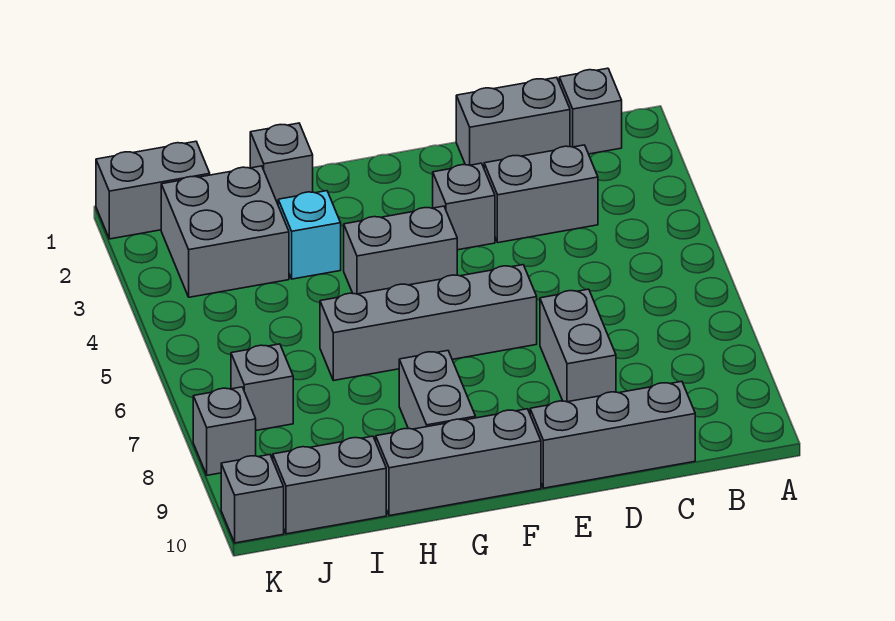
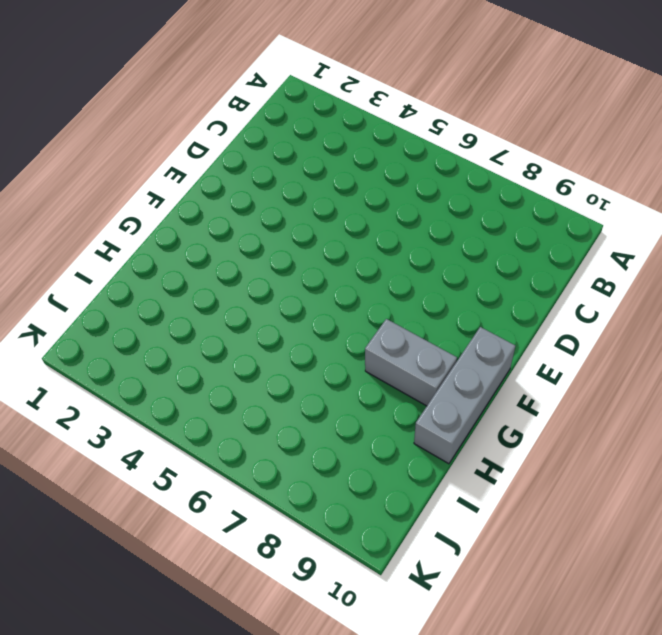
none -> grey brick B1 level 1
none -> grey brick C1:D1 level 1
none -> grey brick C3:D3 level 1

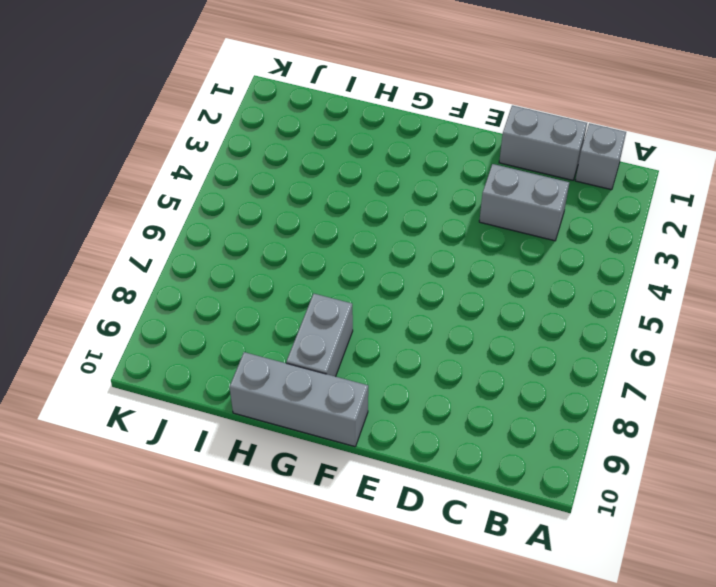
none -> grey brick C10:E10 level 1
none -> grey brick D7:D8 level 1
none -> grey brick E3 level 1

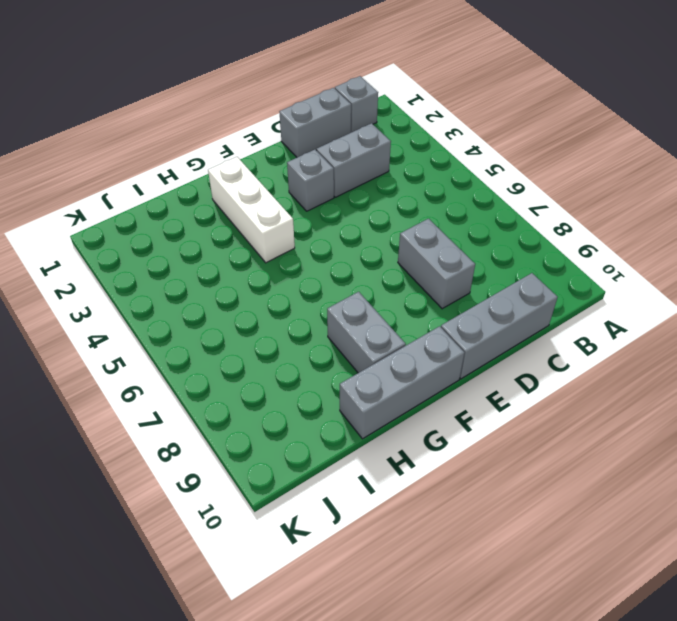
white brick G2:G4 level 1 -> grey brick F4:G4 level 1
none -> grey brick E6:H6 level 1
none -> grey brick H1 level 1
none -> cyan brick H3 level 1

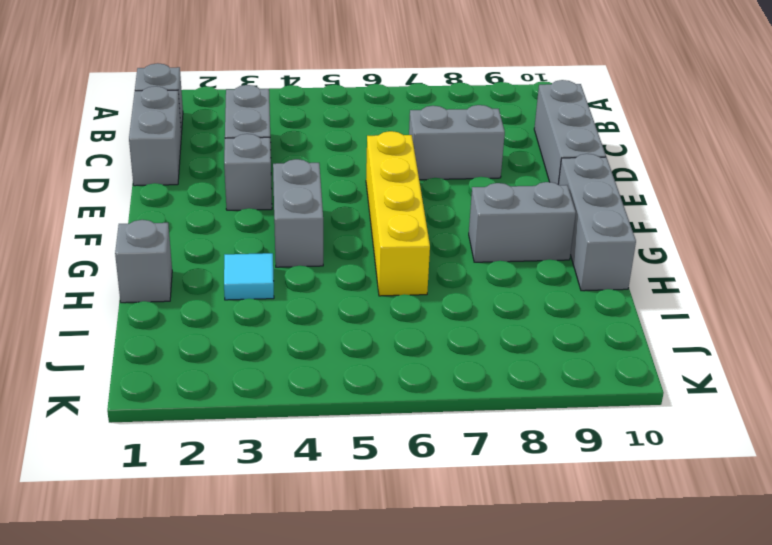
yellow brick E6:H6 level 1 -> grey brick E6:H6 level 1
cyan tile H3 level 1 -> cyan brick H3 level 1
none -> grey brick I2:J3 level 1
none -> grey brick I10:J10 level 1
none -> grey brick J1:K1 level 1

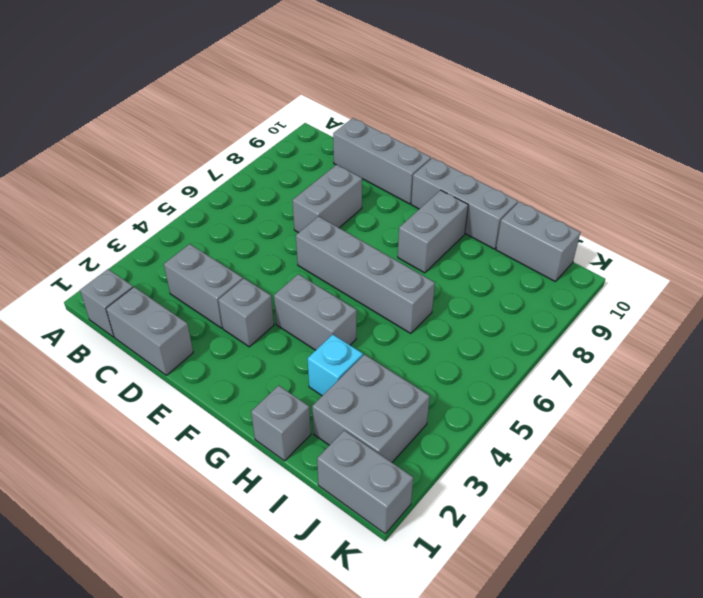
none -> grey brick J7 level 1
none -> grey brick K8 level 1
none -> grey brick K10 level 1

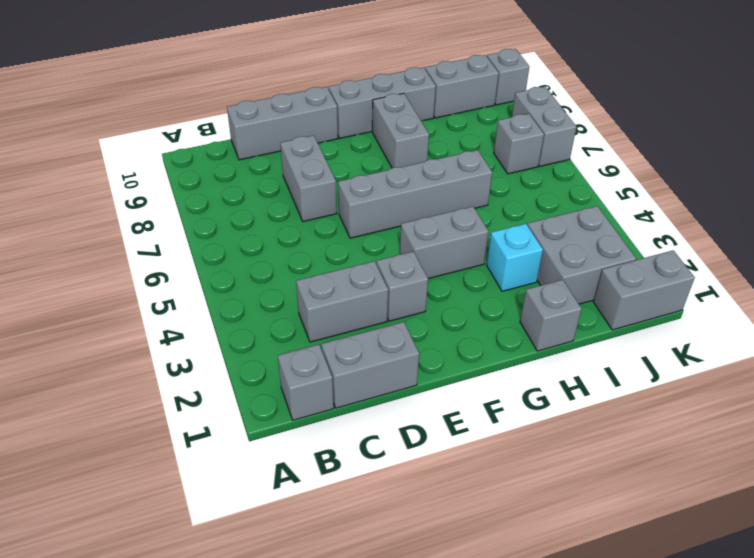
grey brick K7:K8 level 1 -> grey brick K8 level 1

